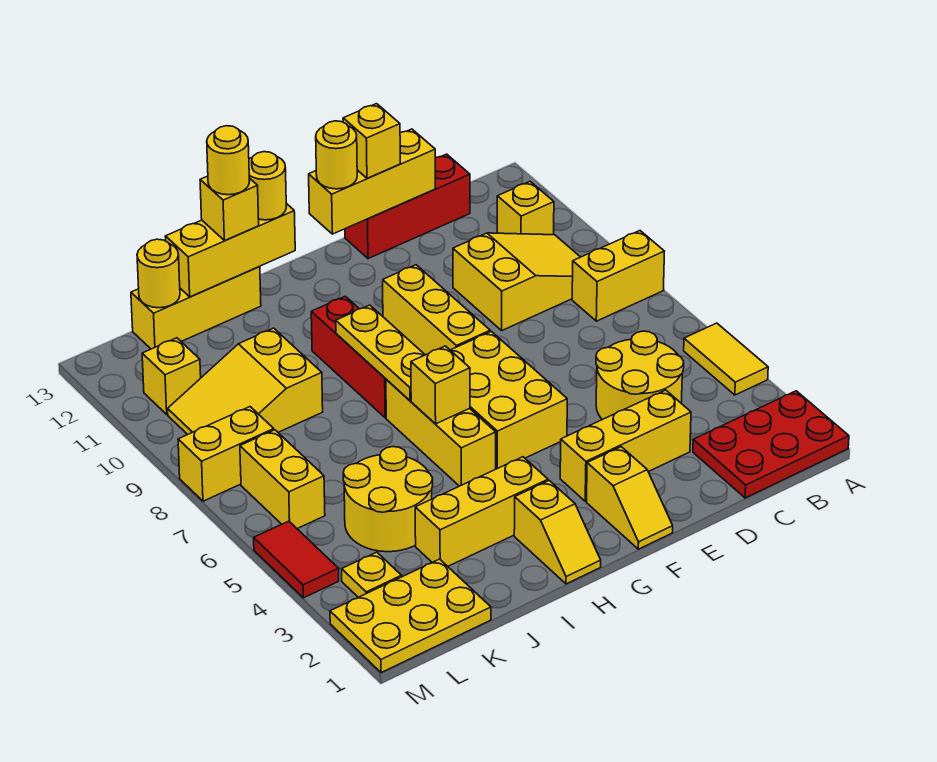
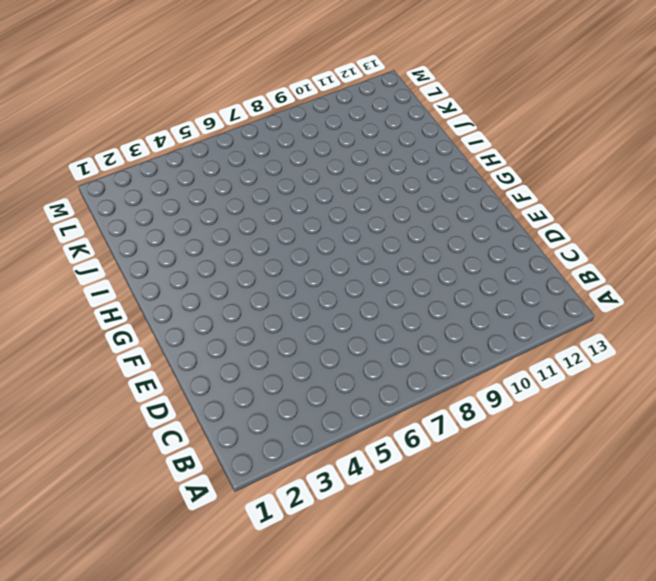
none -> red plate A1:C2 level 1
none -> yellow tile A4:A5 level 1
none -> yellow brick A8:B8 level 1
none -> yellow slope B9:D10 level 1 top D

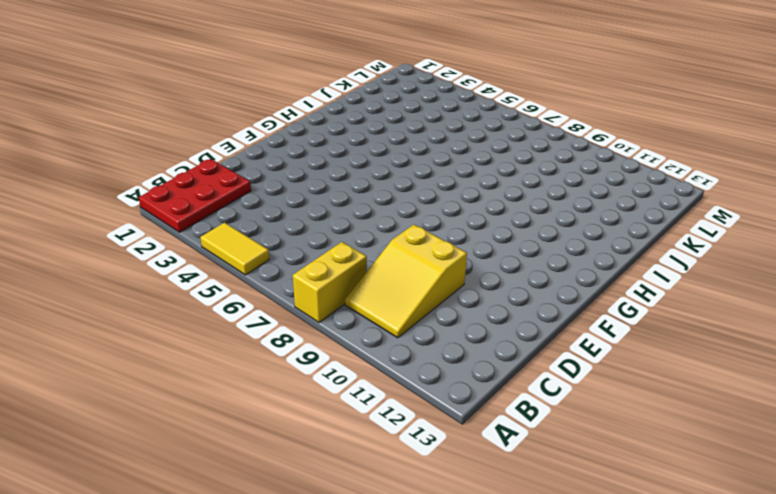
none -> yellow brick B11 level 1
none -> yellow round brick C4:D5 level 1
none -> red brick C13:E13 level 1
none -> yellow brick D3:F3 level 1

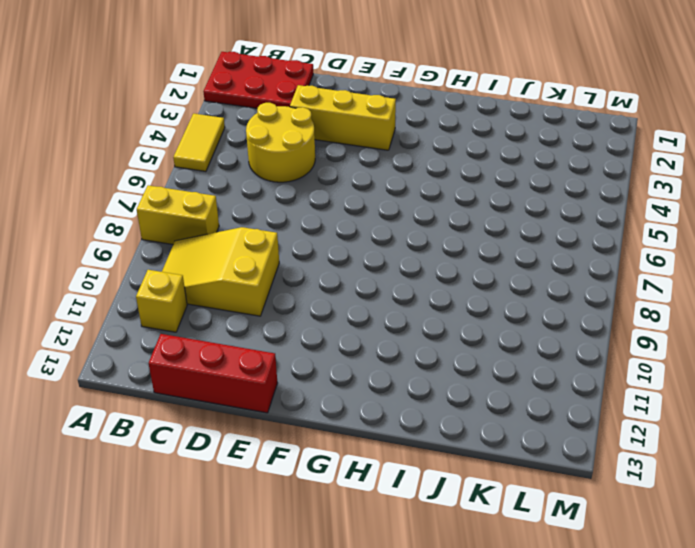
none -> yellow slope F1:F2 level 1 top 2
none -> yellow brick F5:G7 level 1
none -> yellow brick F8:F10 level 1
none -> yellow slope H1:H2 level 1 top 2

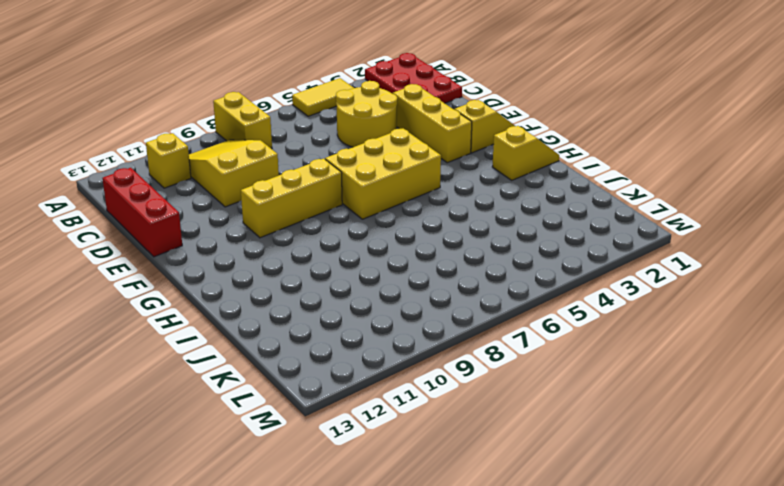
none -> yellow brick H3:J3 level 1
none -> yellow brick H5:H7 level 1
none -> red brick H8:H10 level 1
none -> yellow brick I13:K13 level 1

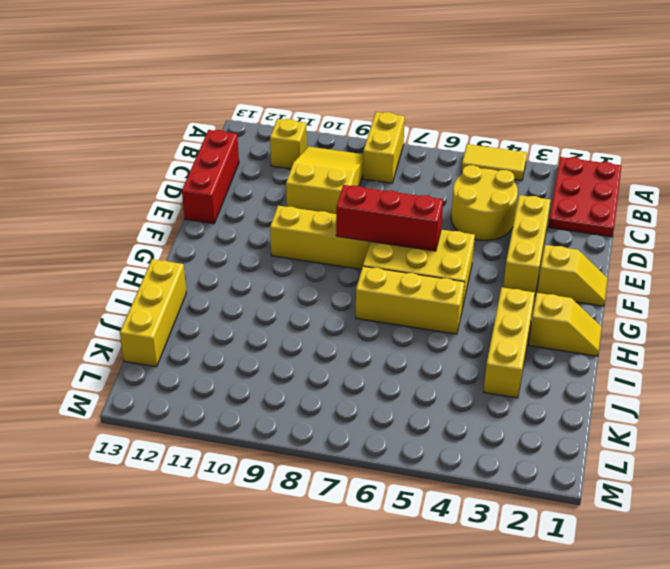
red brick F6:F8 level 2 -> red brick H8:H10 level 1
none -> yellow round brick J4:K5 level 1
none -> yellow slope J9:L10 level 1 top J
none -> yellow plate K1:M2 level 1
none -> yellow plate L3 level 1

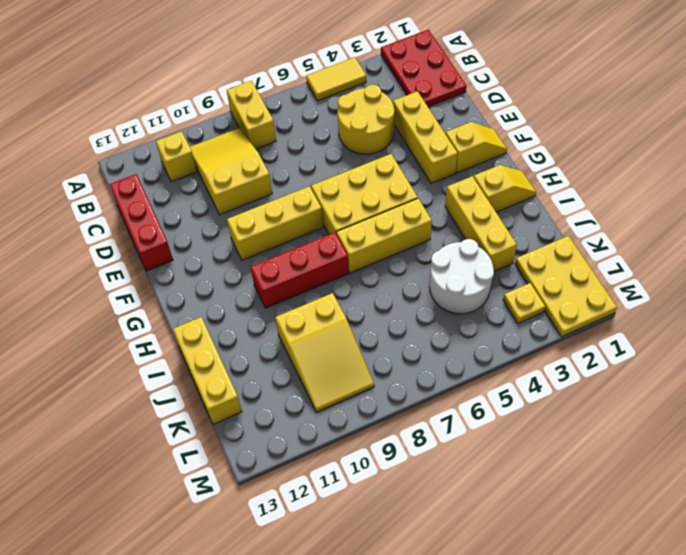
white round brick J4:K5 level 1 -> yellow round brick J4:K5 level 1
none -> yellow brick L6:L7 level 1
none -> yellow brick L8:M8 level 1
none -> yellow brick L11 level 1
none -> red tile M4:M5 level 1

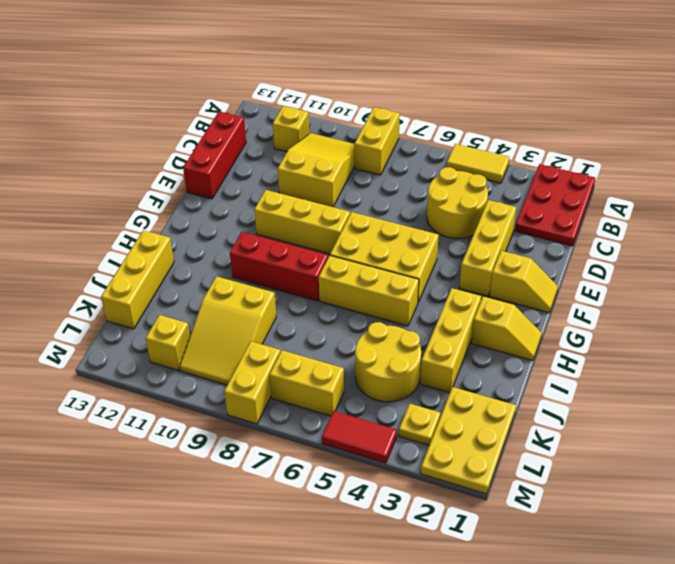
none -> yellow brick D13:F13 level 2
none -> yellow brick H6 level 2
none -> yellow plate H7:H9 level 2
none -> yellow brick H13:J13 level 2

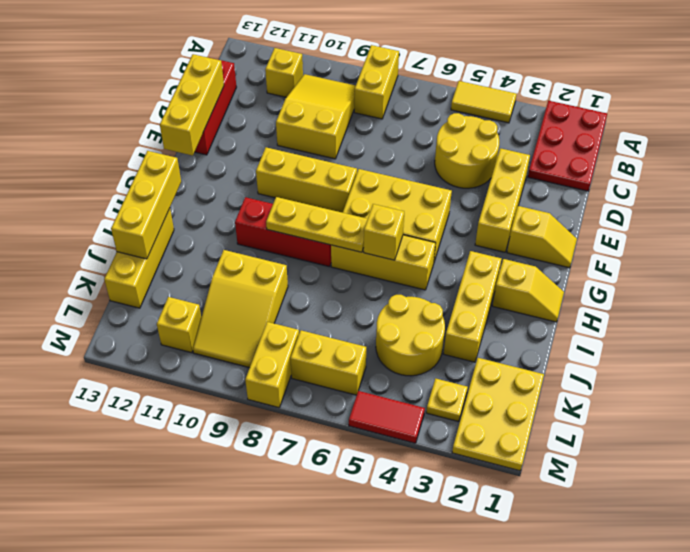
none -> yellow round brick K13 level 2
none -> yellow brick E13 level 3
none -> yellow round brick F13 level 3
none -> yellow round brick H13 level 3

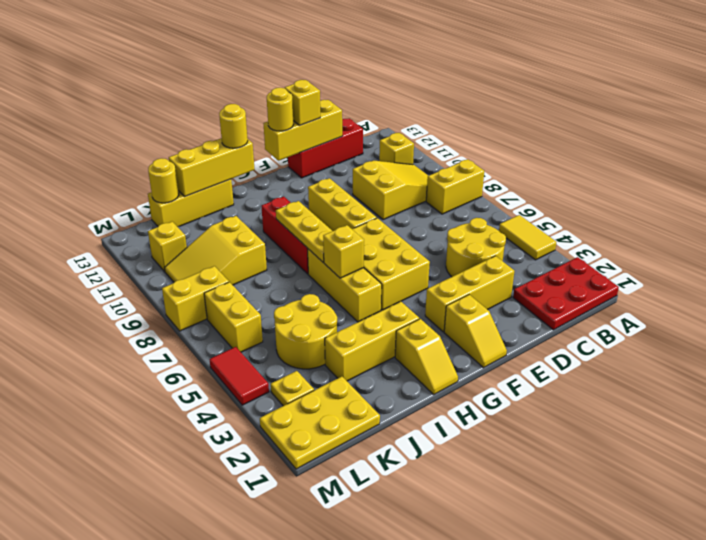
none -> yellow brick I13 level 3
none -> yellow round brick I13 level 4

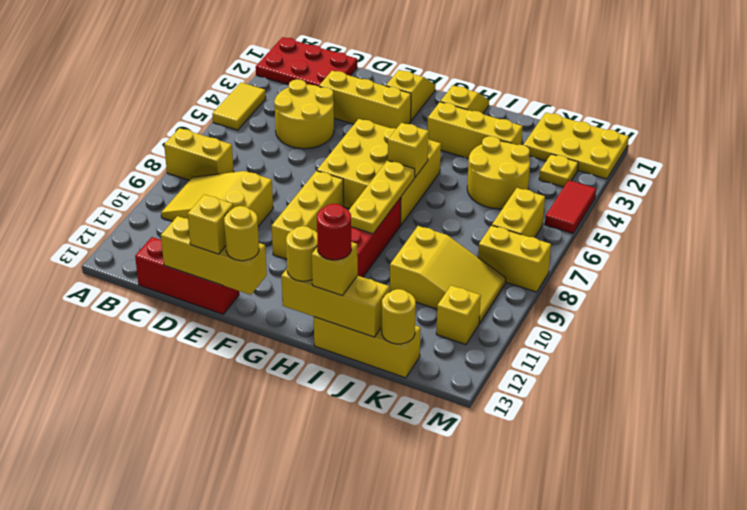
red round brick I13 level 4 -> yellow round brick I13 level 4
none -> yellow brick B11 level 1

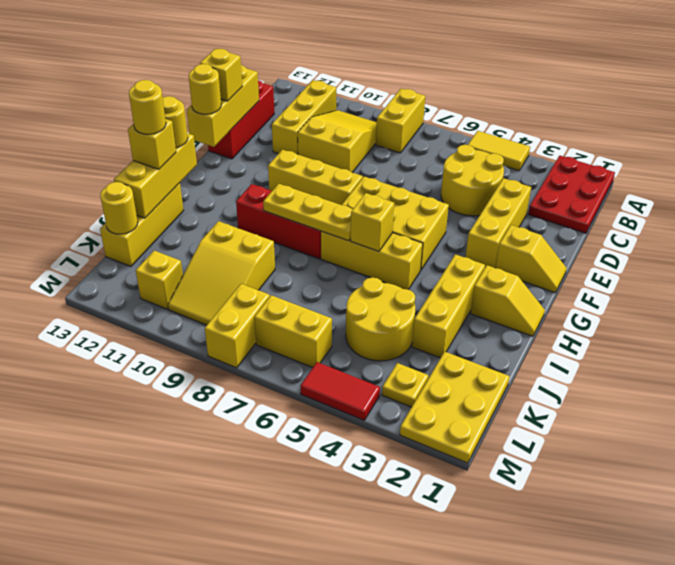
yellow brick B11:D11 level 1 -> yellow brick B11 level 1

